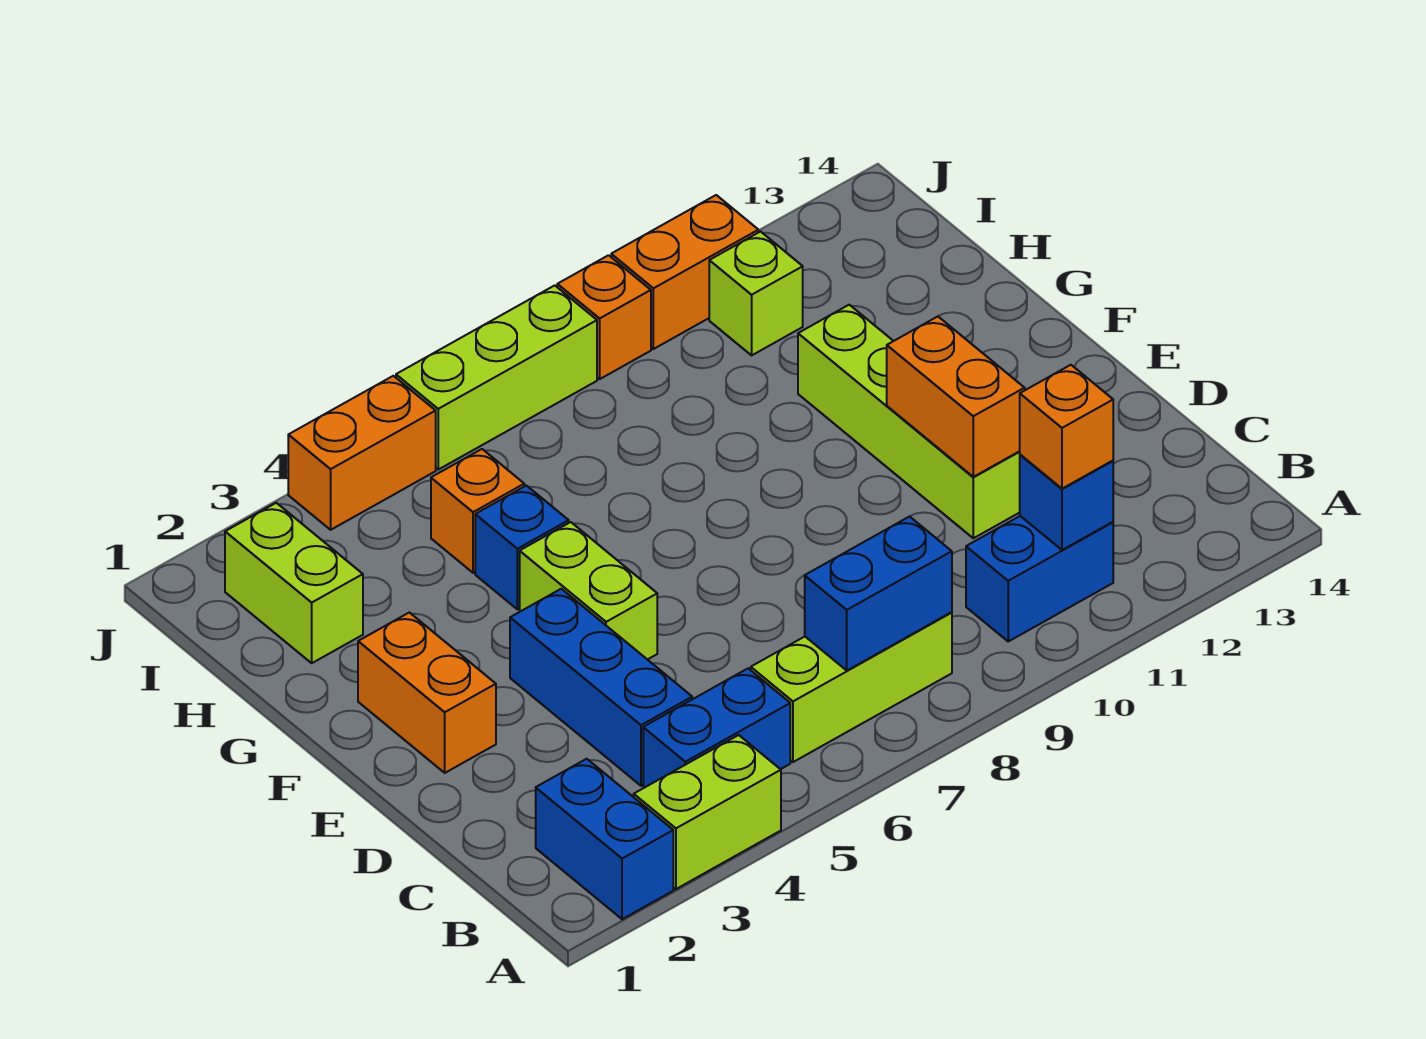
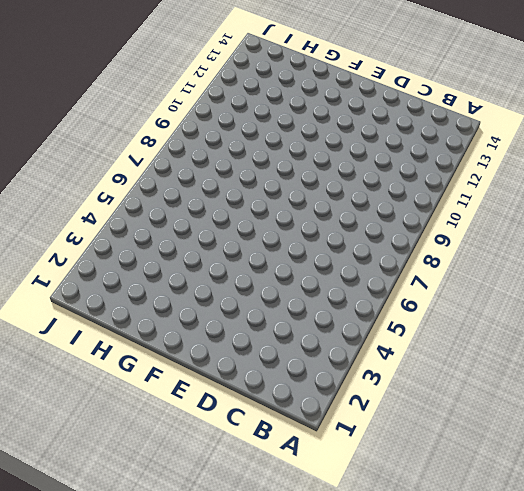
none -> blue brick A2:B2 level 1
none -> lime brick A3:A4 level 1
none -> blue brick B4:B5 level 1

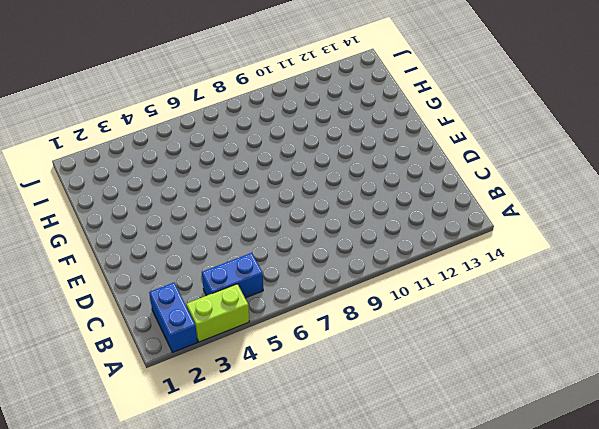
none -> lime brick B6:B8 level 1
none -> blue brick B10:B11 level 1
none -> blue brick C4:E4 level 1

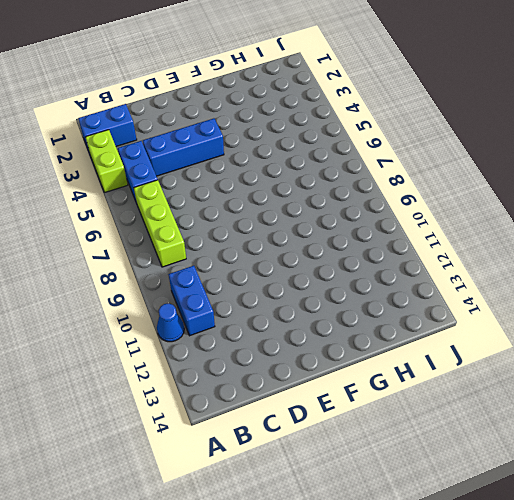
blue cone A11 level 1 -> none
none -> lime brick D11:G11 level 1
none -> orange brick E2:F2 level 1
none -> lime brick E5:F5 level 1

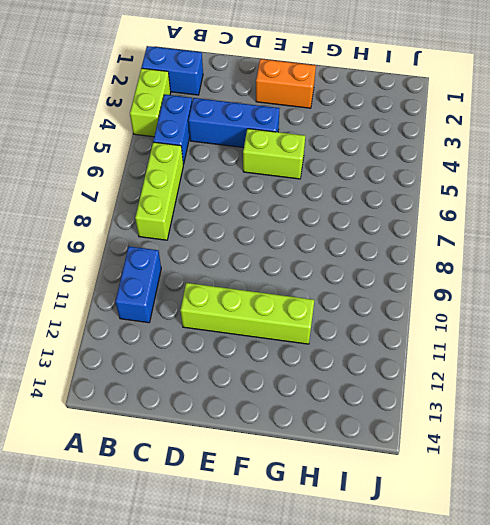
none -> blue brick G5 level 1
none -> lime brick H2:I2 level 1
none -> orange brick H5 level 1

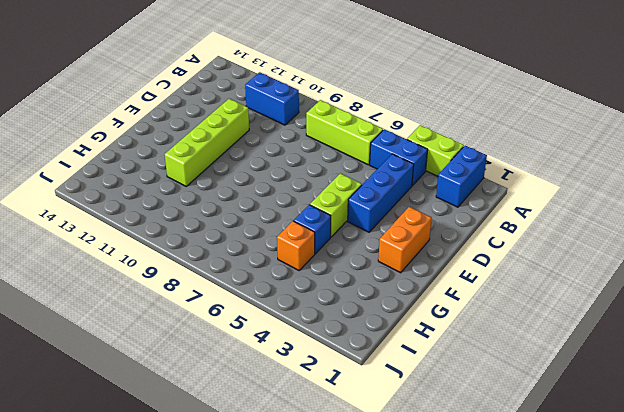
none -> lime brick H2:I2 level 1
none -> lime brick I11 level 1
none -> orange brick J4:J5 level 1

